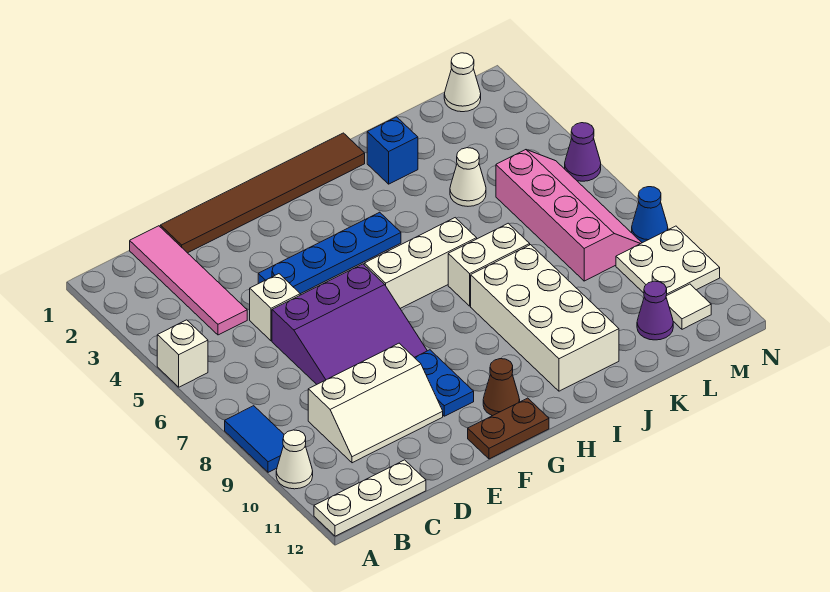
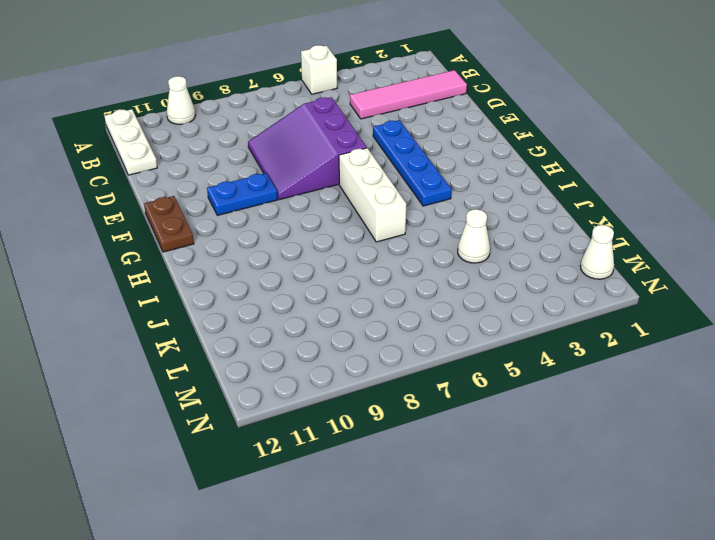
none -> blue tile A8:A9 level 1
none -> white slope C9:E10 level 1 top 9
none -> brown tile D1:I1 level 1

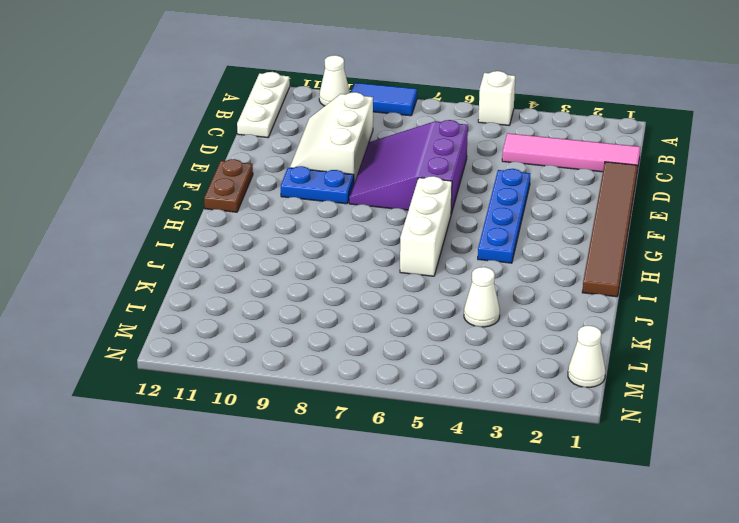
none -> white brick D5 level 1
none -> brown cone G11 level 1
none -> white brick I7:J7 level 1

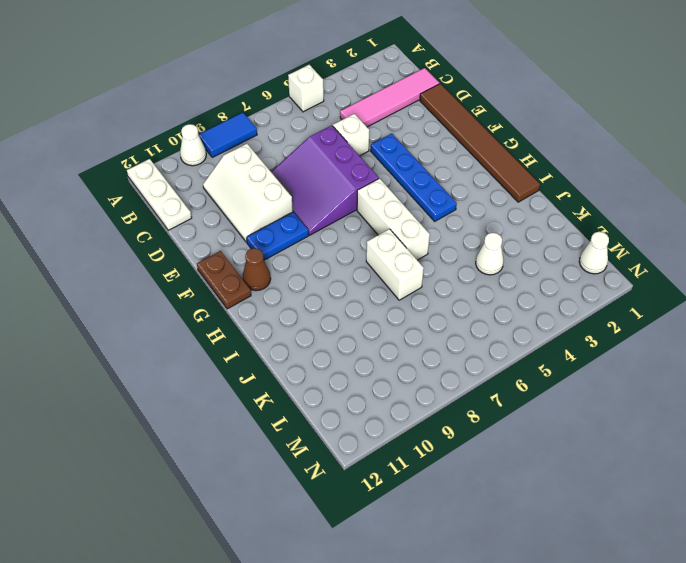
none -> white brick I8:J11 level 1
none -> blue brick J2 level 1
none -> pink slope L5:M8 level 1 top L

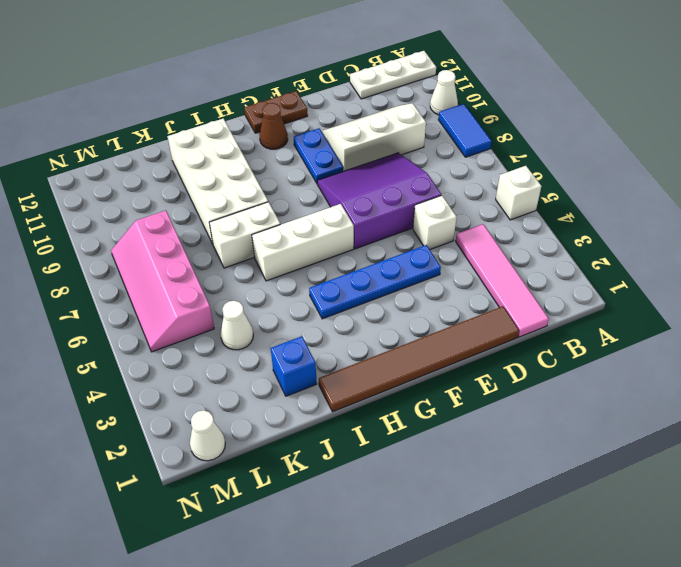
none -> purple cone L11 level 1
none -> white plate M9:N10 level 1
none -> white tile M11 level 1

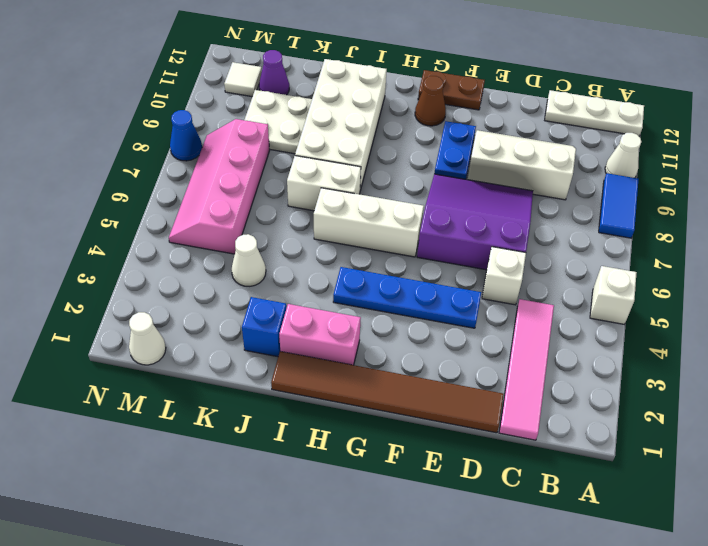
pink brick H2:I2 level 1 -> none
white plate K9:L10 level 1 -> white plate M9:N10 level 1
none -> purple cone N5 level 1

